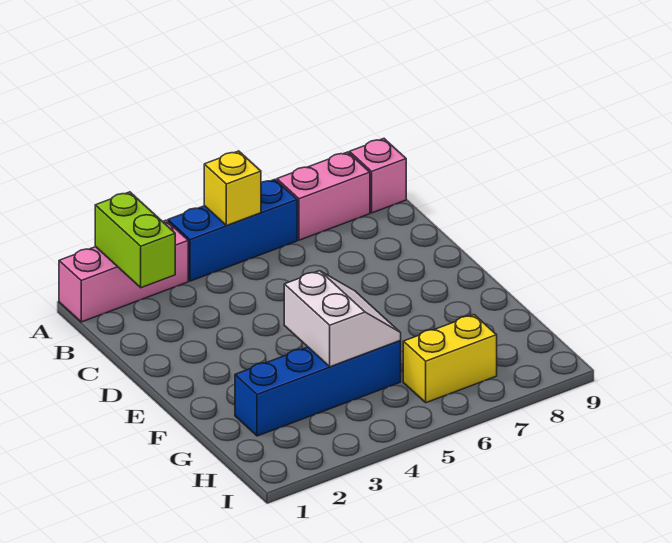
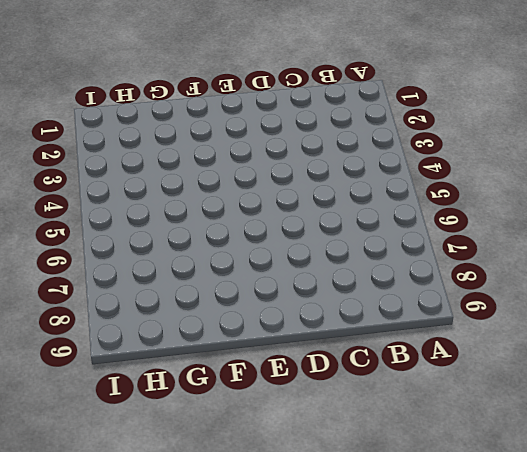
none -> pink brick A1:A3 level 1
none -> blue brick A4:A6 level 1

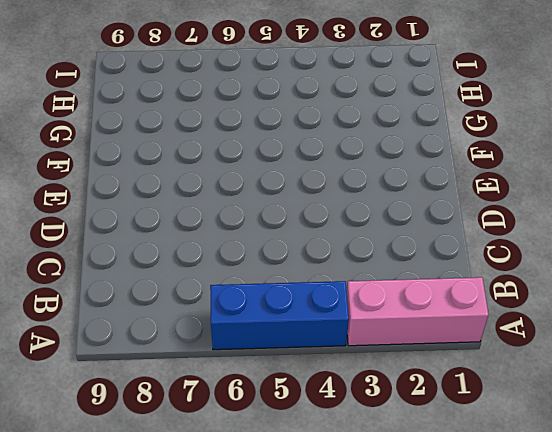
none -> pink brick A7:A8 level 1
none -> pink brick A9 level 1

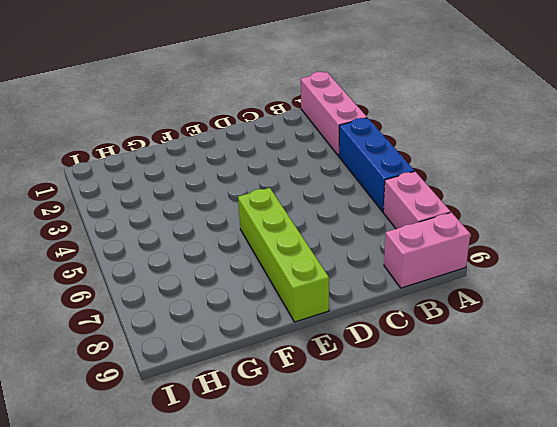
pink brick A9:B9 level 1 -> pink brick A9 level 1
lime brick E6:E9 level 1 -> none
none -> blue brick G2:G5 level 1
none -> yellow brick H6:H7 level 1

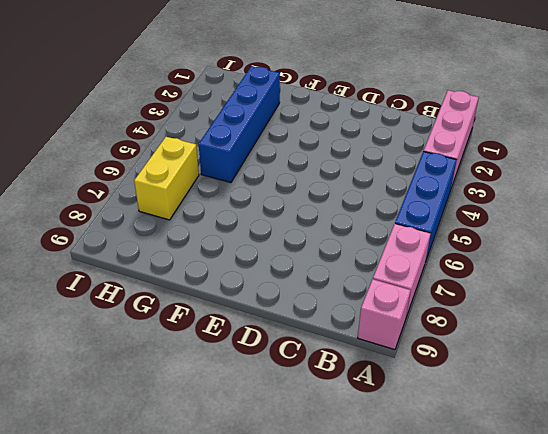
none -> lime brick A2:B2 level 2
none -> yellow brick A5 level 2

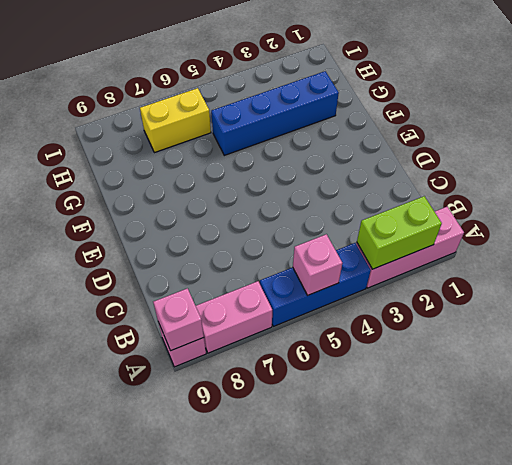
lime brick A2:A3 level 2 -> lime brick A2:B2 level 2
pink brick A5 level 2 -> yellow brick A5 level 2
pink brick A9 level 2 -> none
none -> white slope F4:G5 level 2 top 4

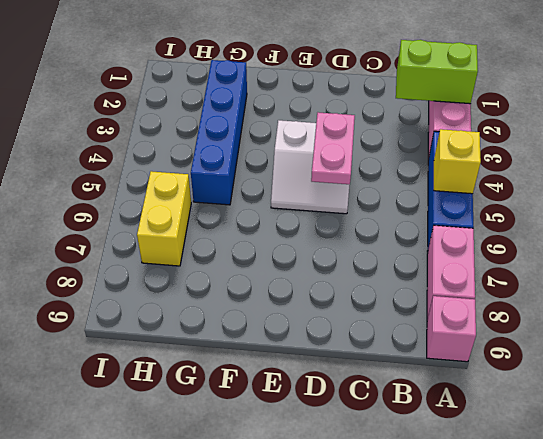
white slope D4:E5 level 1 top 4 -> white slope F4:G5 level 2 top 4
pink plate D4:D5 level 2 -> none

